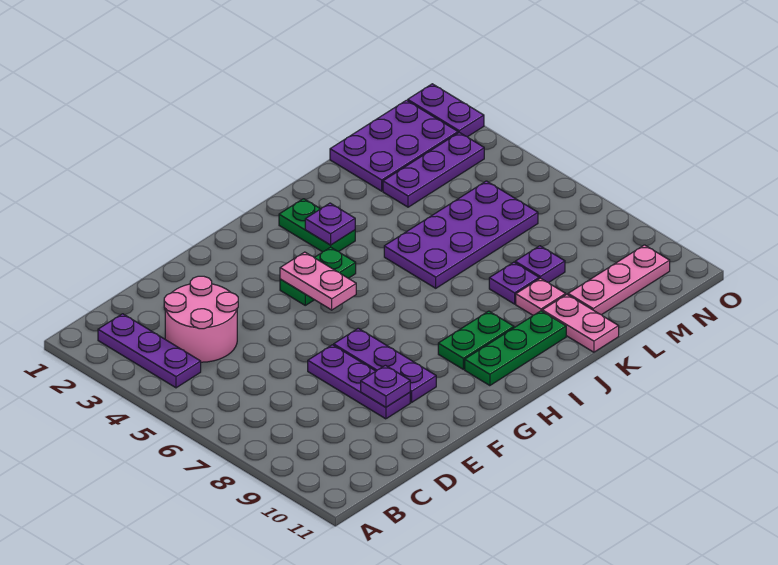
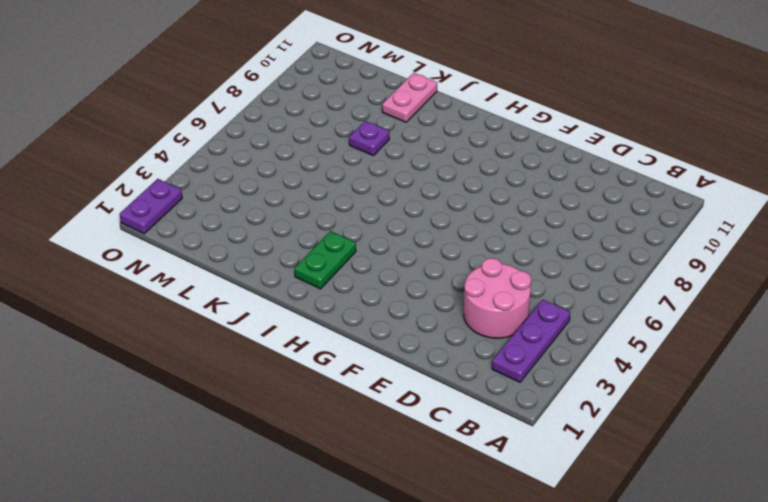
none -> purple plate E7:E9 level 1
none -> purple plate F7:F9 level 1
none -> green plate G4:H4 level 1

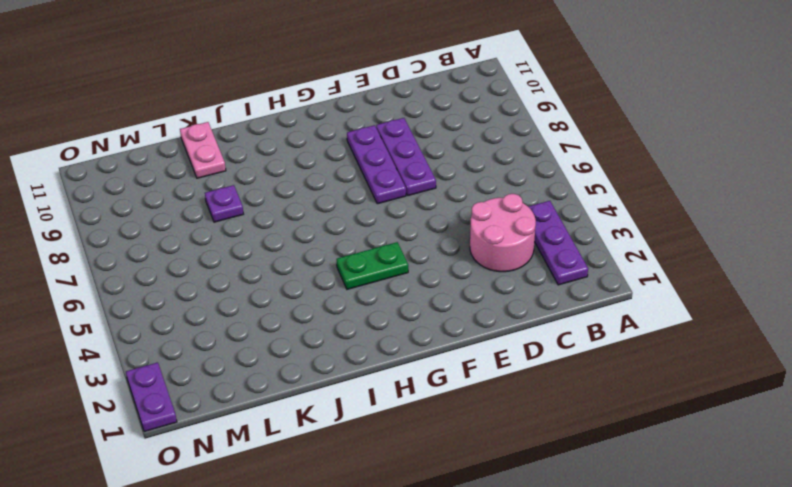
none -> green plate H9:I9 level 1
none -> green plate H10:J10 level 1
none -> green plate I2:I3 level 1

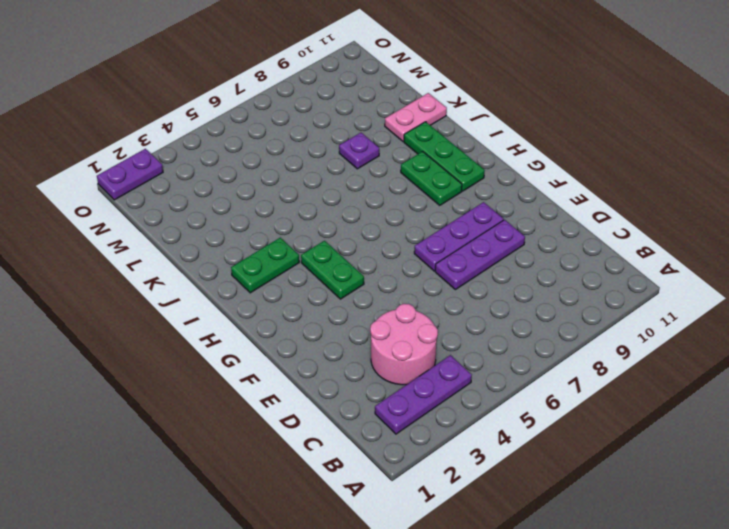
none -> purple plate J5:M6 level 1
none -> pink plate K9 level 1
none -> purple plate L1:N2 level 1

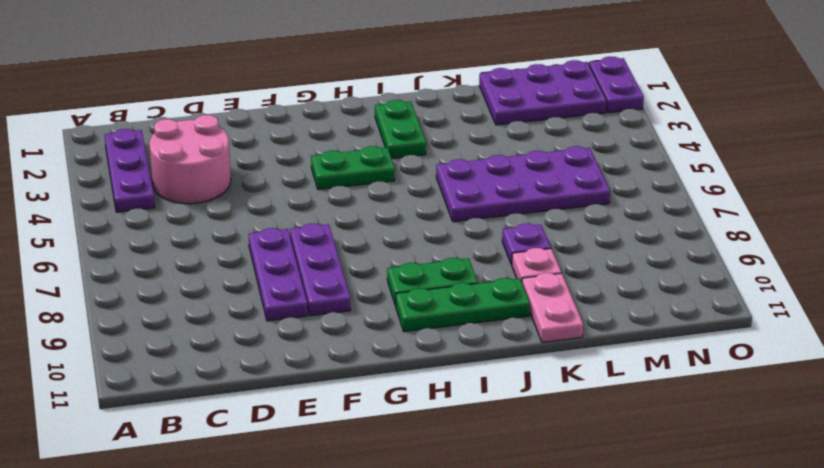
none -> purple plate L3:N3 level 1
none -> purple plate L8 level 1
none -> pink plate L10:N10 level 1

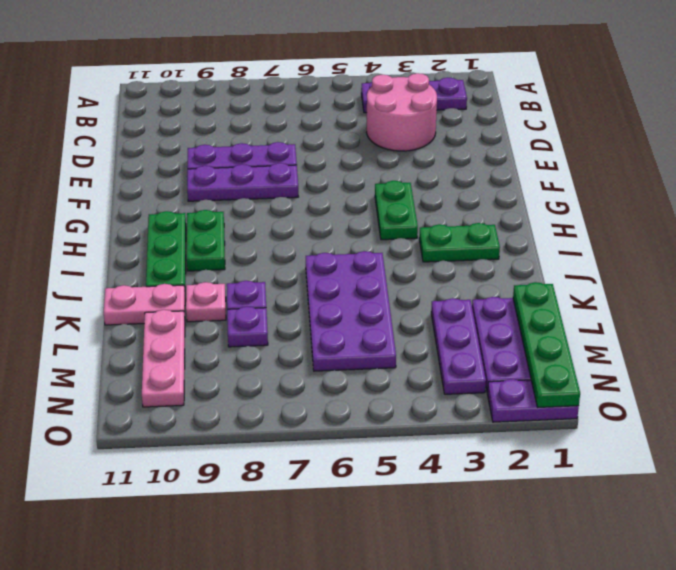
green plate L1:O1 level 2 -> none
none -> purple plate E9 level 2
none -> pink plate G4:G5 level 2
none -> purple plate I3 level 2

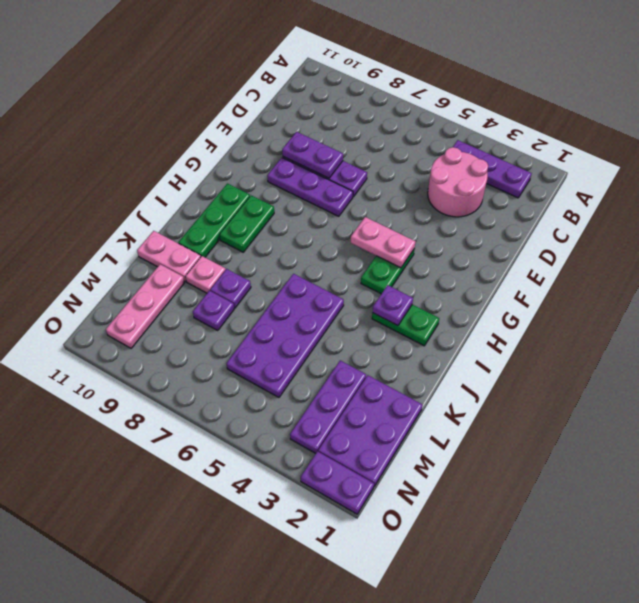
purple plate E8:E9 level 2 -> purple plate E9 level 2

